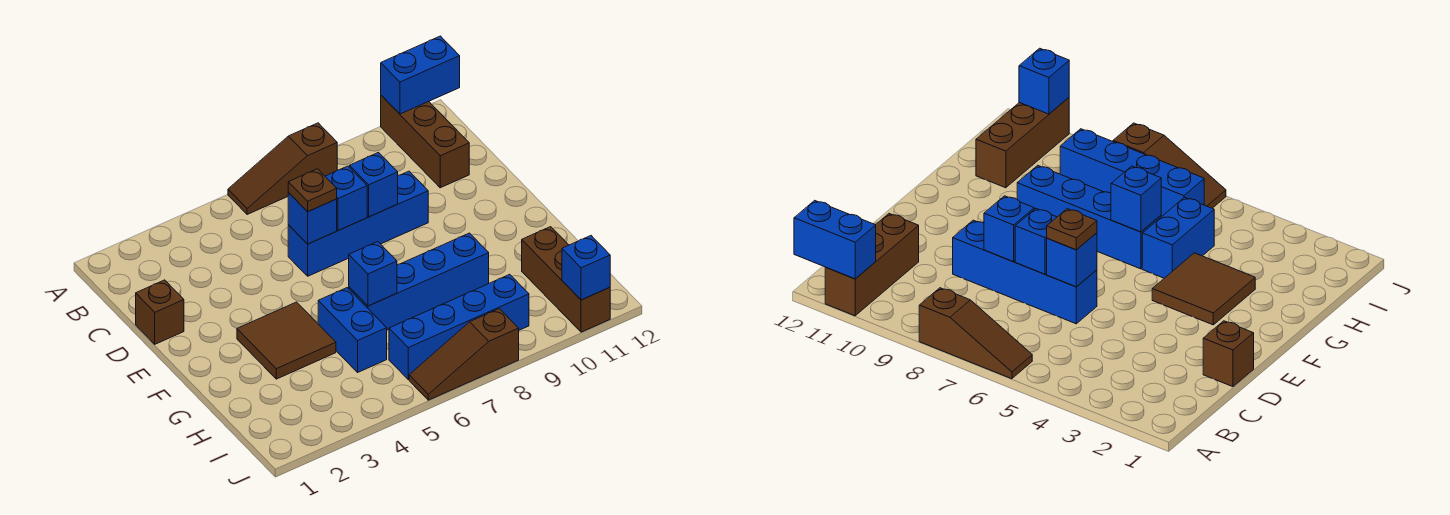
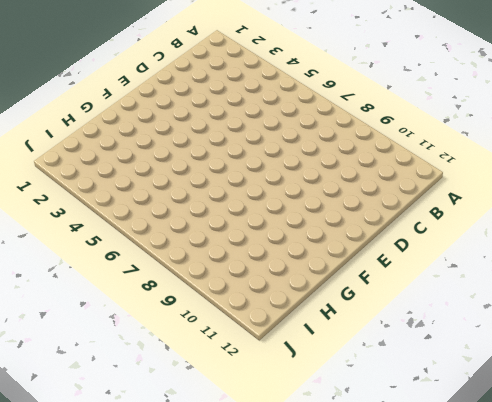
none -> brown slope A6:A8 level 1 top 8
none -> brown brick A11:C11 level 1
none -> brown brick D1 level 1

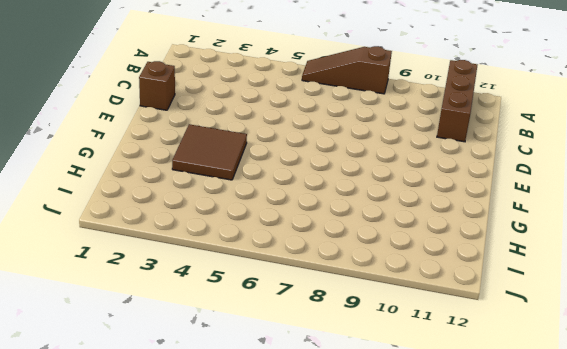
none -> blue brick D6:D9 level 1
none -> blue brick G5:H5 level 1
none -> blue brick G6:G9 level 1

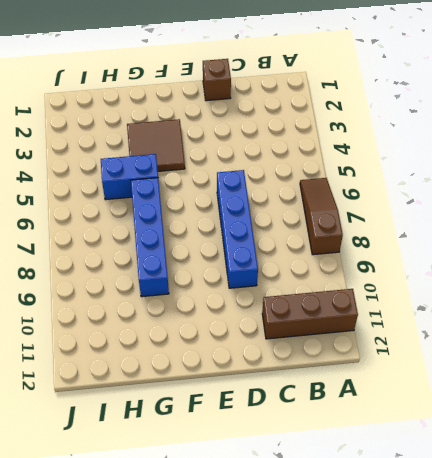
none -> brown brick H11:J11 level 1
none -> blue brick I6:I9 level 1
none -> brown slope J6:J8 level 1 top 8

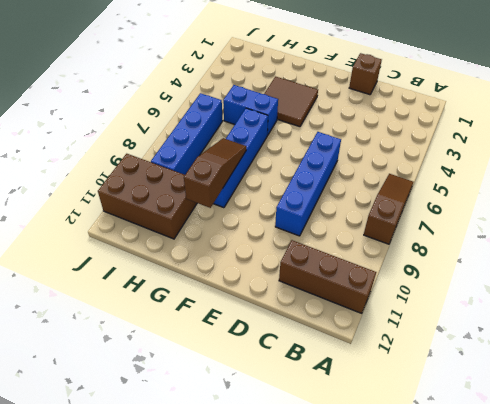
brown slope G8:G10 level 2 top 10 -> brown slope J6:J8 level 1 top 8
brown brick H10:J11 level 1 -> brown brick H11:J11 level 1
none -> blue brick A11:A12 level 2
none -> blue brick D6 level 2
none -> blue brick D7 level 2

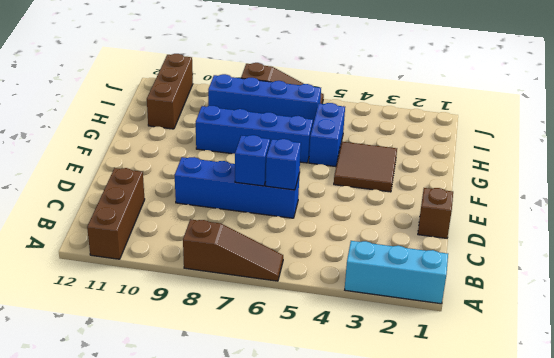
cyan brick A1:A3 level 1 -> none
none -> blue brick A11:A12 level 2
none -> blue brick D8 level 2
none -> blue brick G6 level 2

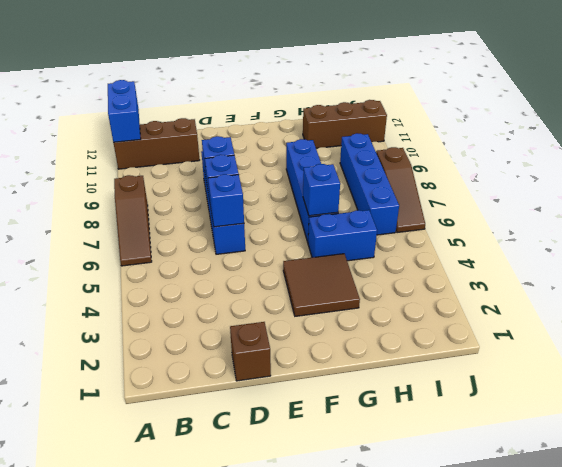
none -> blue brick J11 level 2
none -> brown plate D6 level 3

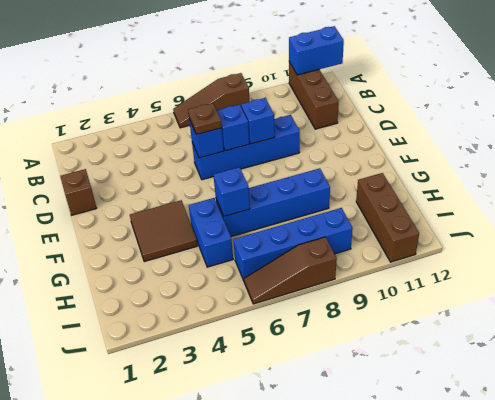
none -> blue brick J11 level 2

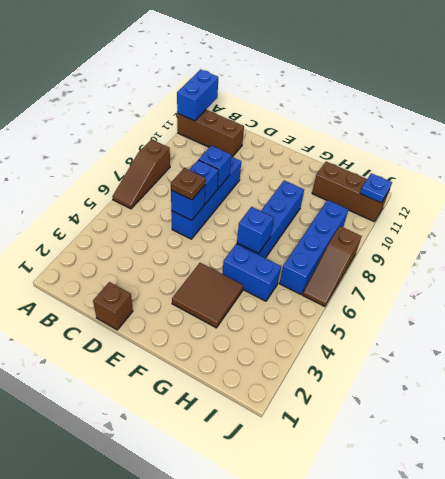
blue plate J11 level 2 -> blue brick J11 level 2

